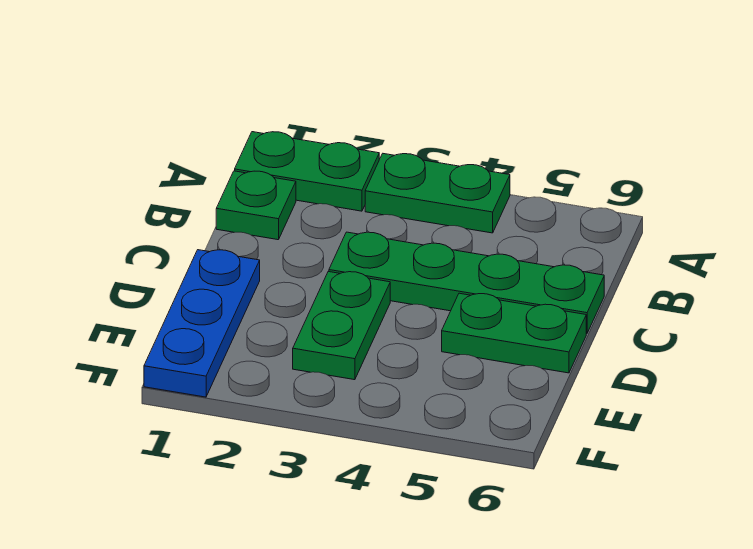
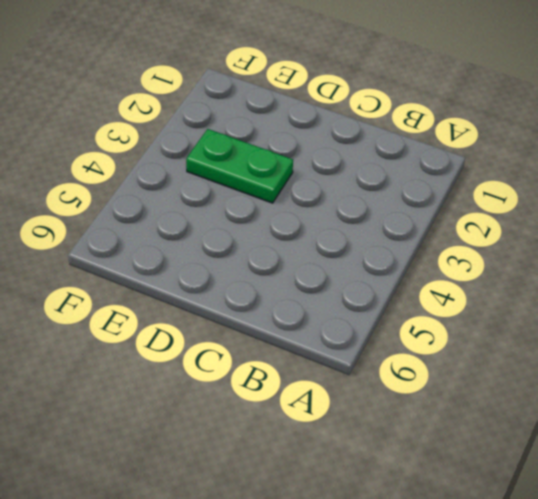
none -> green plate A1:A2 level 1
none -> green plate A3:A4 level 1

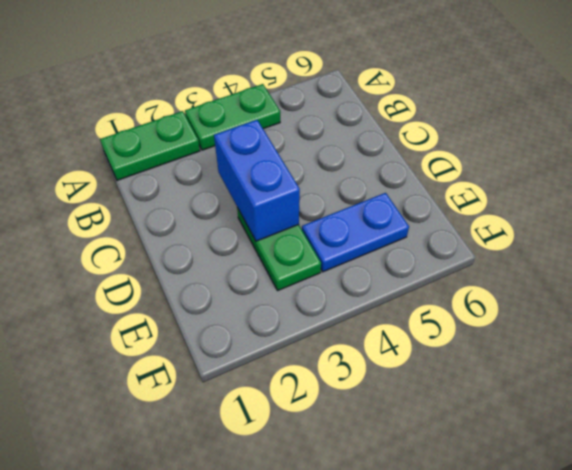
blue brick C3:D3 level 2 -> none
blue plate E4:E5 level 1 -> none
none -> green plate B1 level 1
none -> green plate C3:C6 level 1

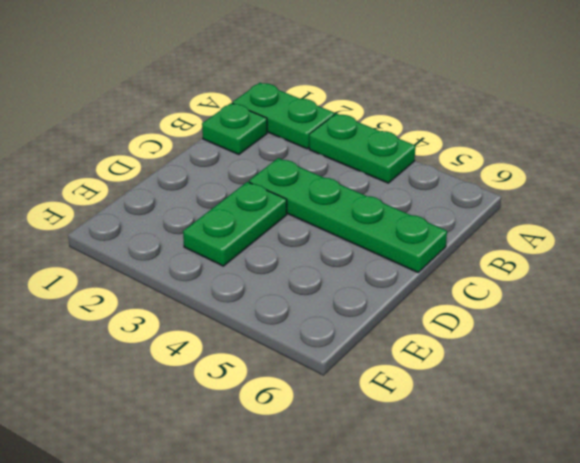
none -> blue plate D1:F1 level 1
none -> green plate D5:D6 level 1

